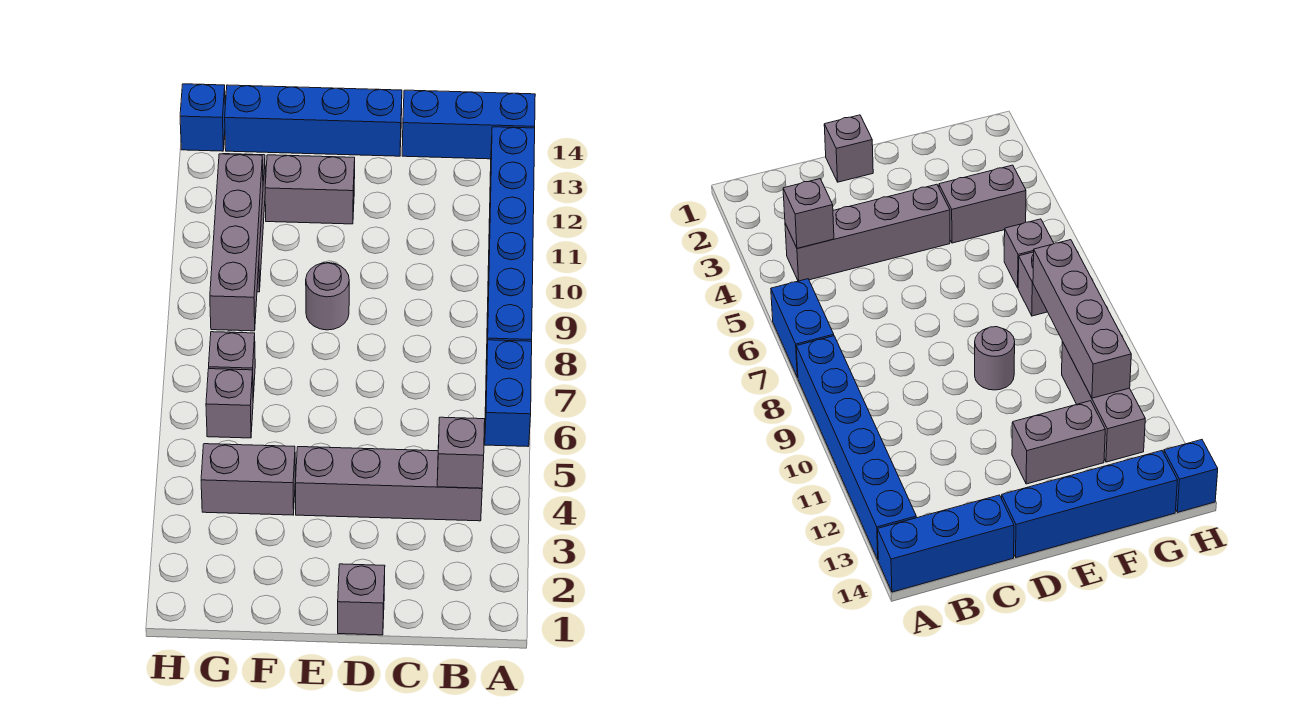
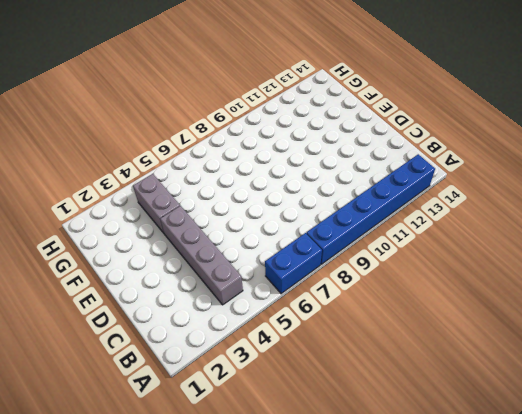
none -> blue brick A14:C14 level 1
none -> grey brick D1 level 1
none -> blue brick D14:G14 level 1

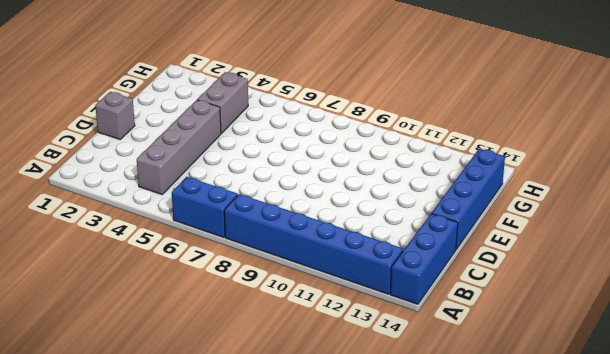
none -> grey round brick E9 level 1
none -> grey brick E12:F12 level 1
none -> grey brick G6 level 1

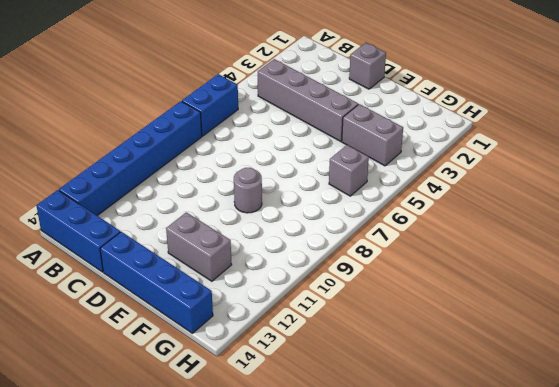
none -> grey brick G7 level 1
none -> grey brick G10:G12 level 1
none -> blue brick H14 level 1

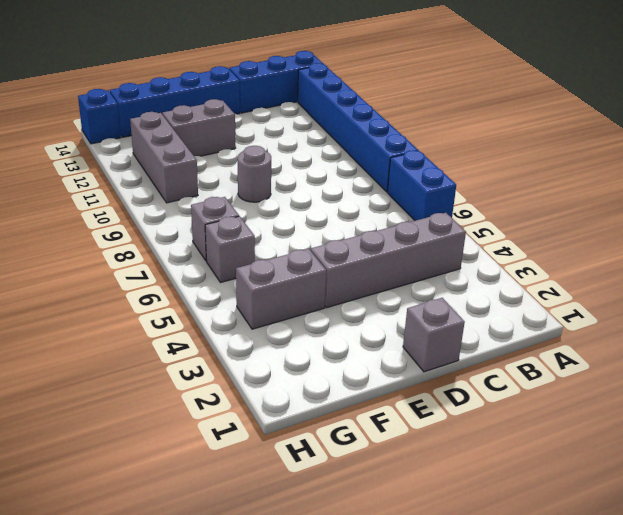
none -> grey brick B4 level 2
none -> grey brick G8:G11 level 2

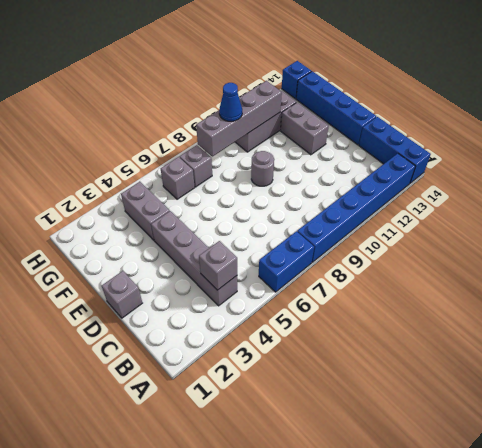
blue cone G9 level 3 -> none

